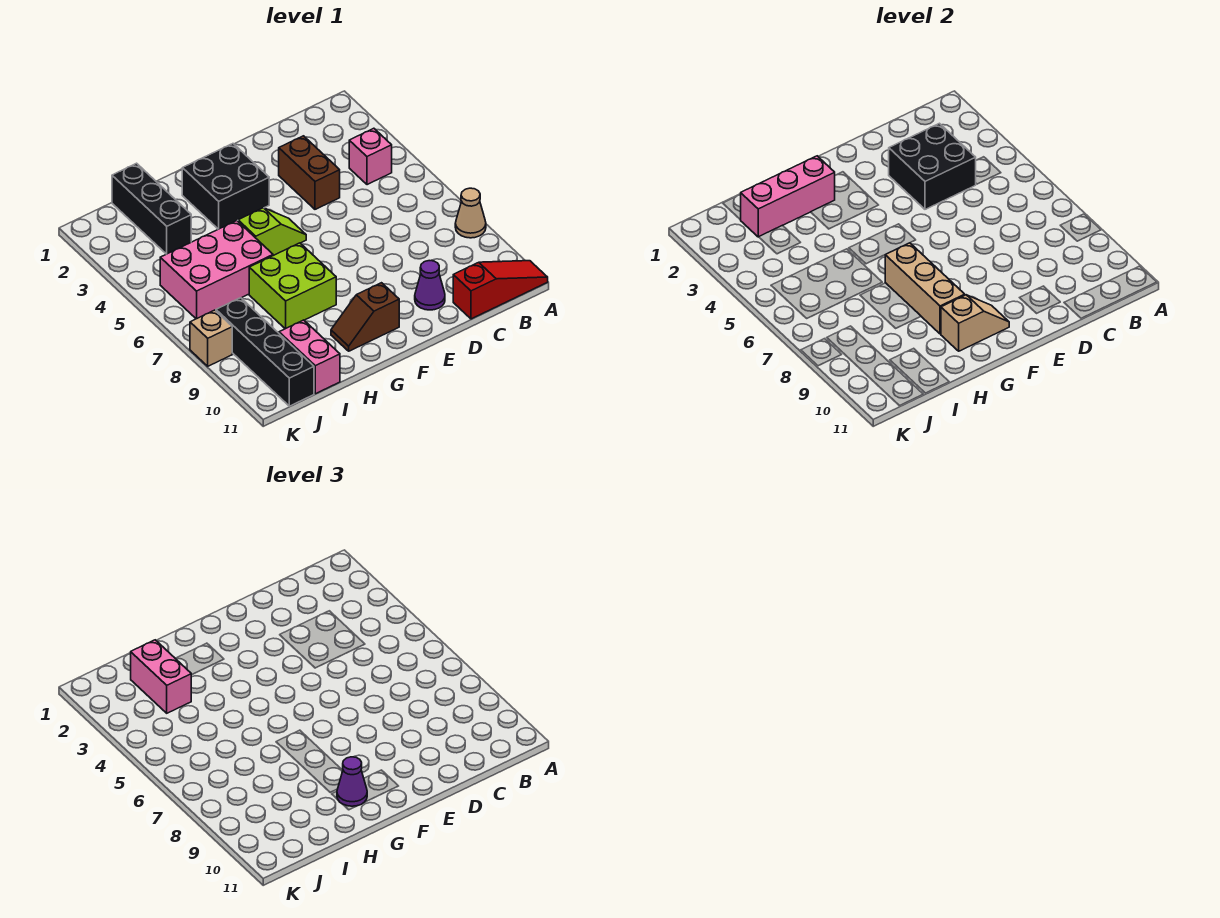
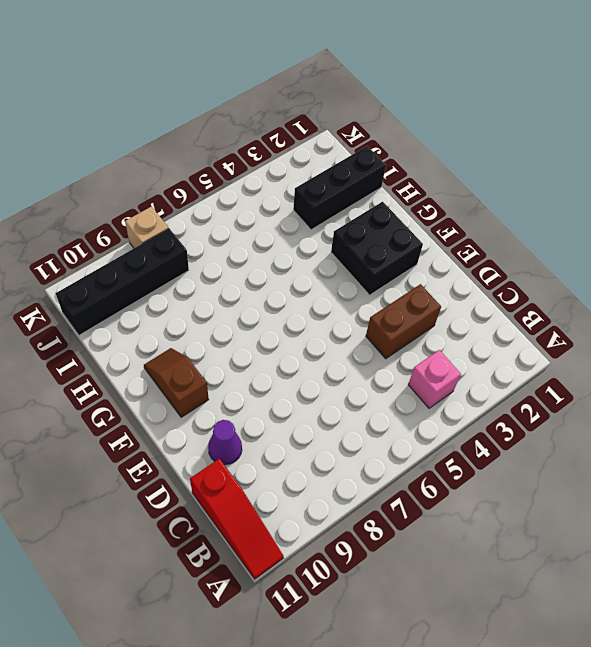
none -> tan cone A8 level 1
none -> lime slope F5:G5 level 1 top G
none -> lime brick G7:H8 level 1

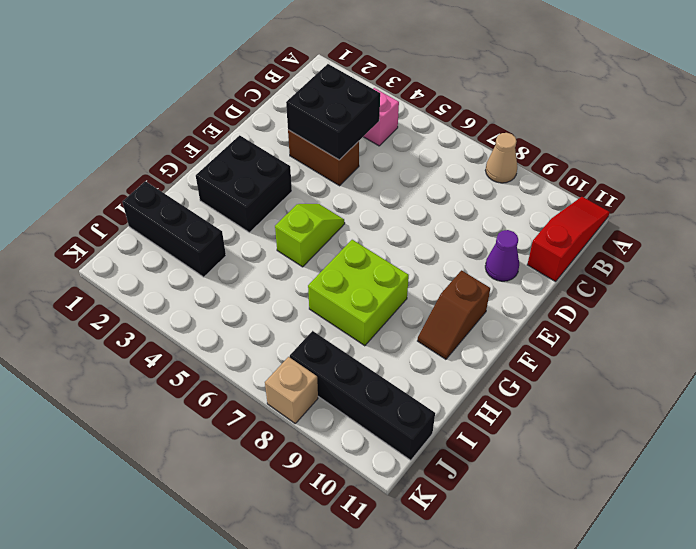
none -> pink brick H5:J6 level 1
none -> pink brick I10:I11 level 1
none -> tan slope F10:G10 level 2 top G

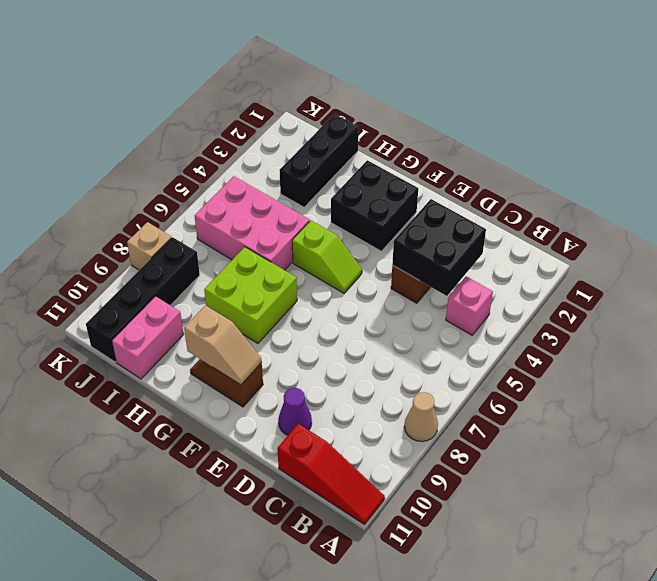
none -> pink brick G2:I2 level 2
none -> tan brick G7:G9 level 2
none -> purple cone G10 level 3

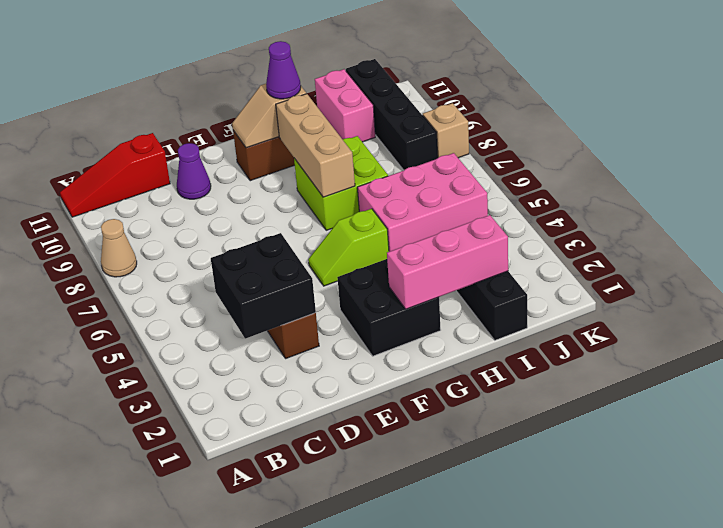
none -> pink brick B4 level 1
none -> pink brick I2:I3 level 3

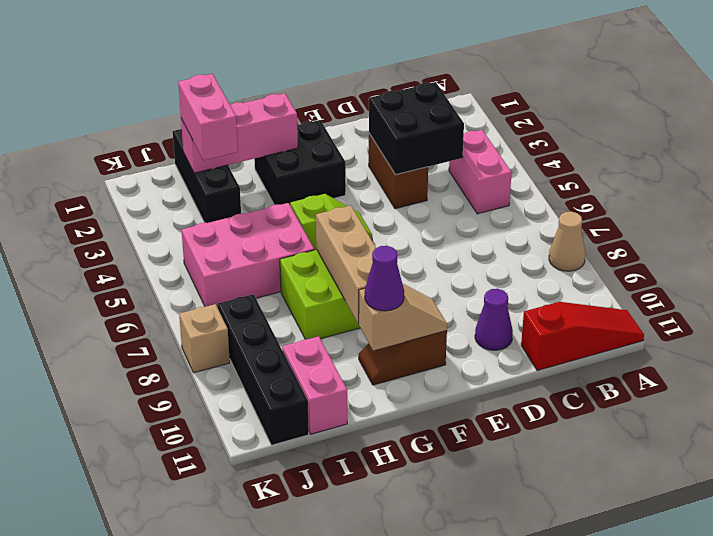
pink brick B4:B5 level 1 -> pink brick B4 level 1

